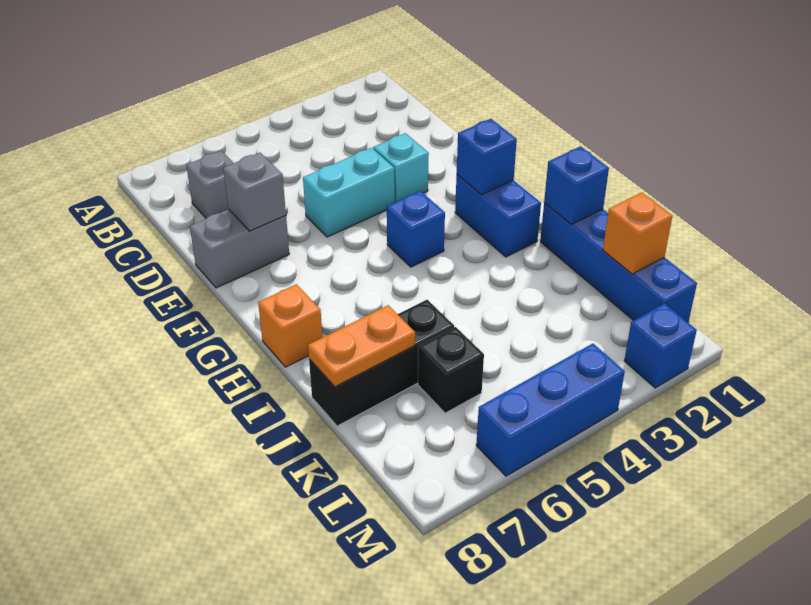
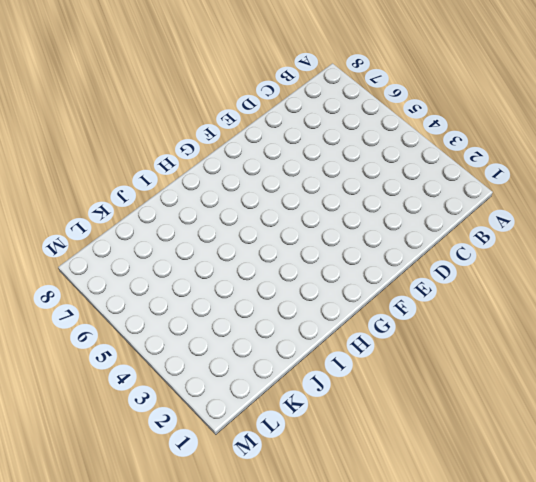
none -> grey brick C7 level 1
none -> cyan brick E3 level 1
none -> cyan brick E4:E5 level 1

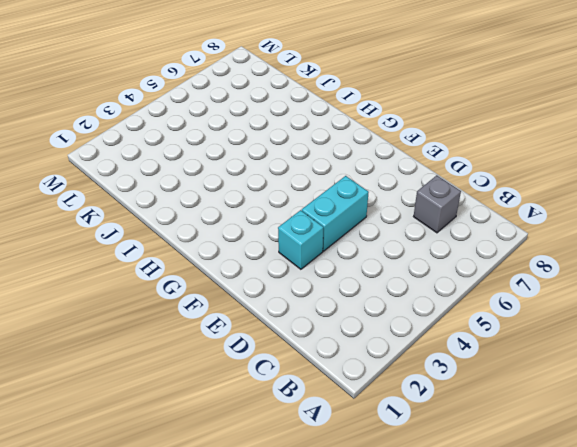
none -> grey brick E7:E8 level 1
none -> blue brick G2:H2 level 1
none -> blue brick G4 level 1

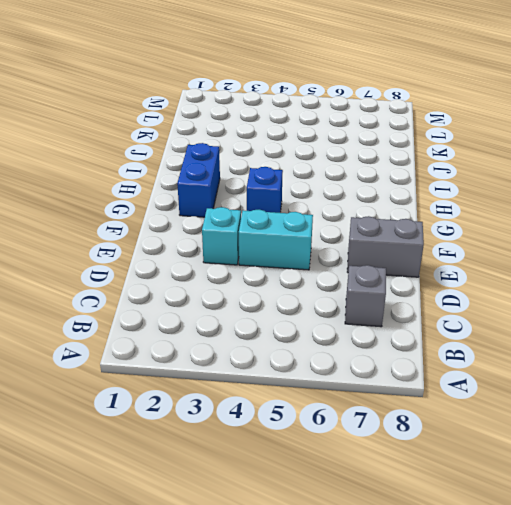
none -> orange brick H8 level 1
none -> blue brick I1:L1 level 1
none -> black brick J6:J8 level 1

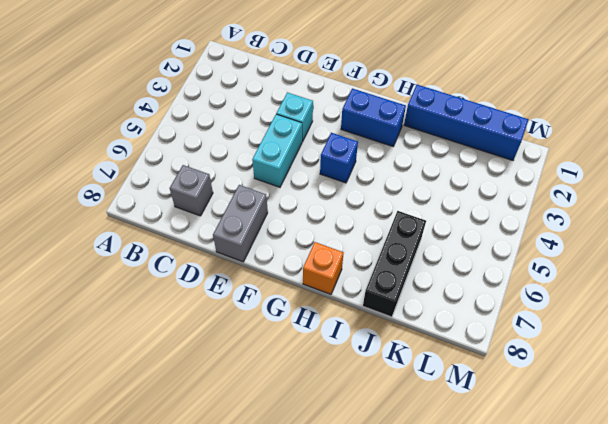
none -> black brick K6 level 1
none -> blue brick M2 level 1
none -> blue brick M4:M6 level 1

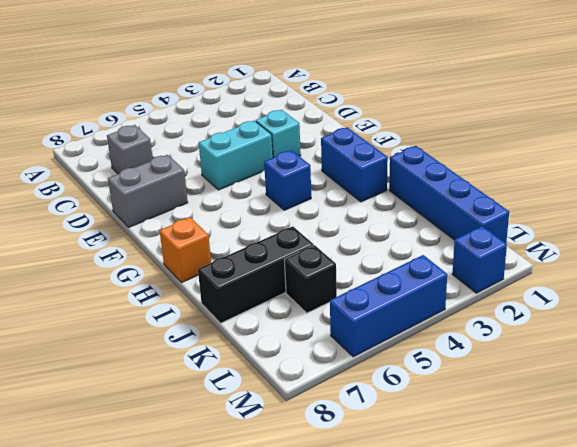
none -> grey brick E7 level 2
none -> blue brick G2 level 2
none -> blue brick I1 level 2

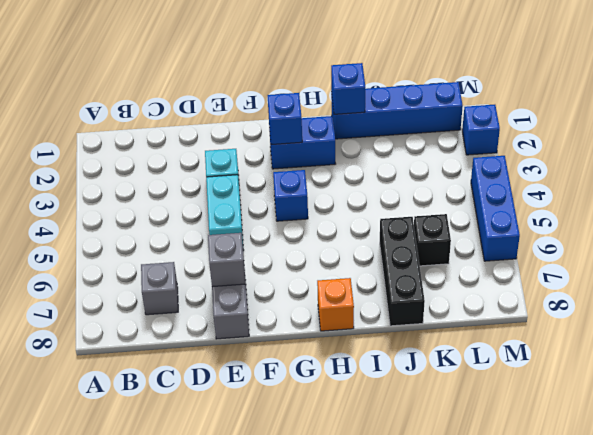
none -> orange plate J7:J8 level 2
none -> orange brick K1 level 2

